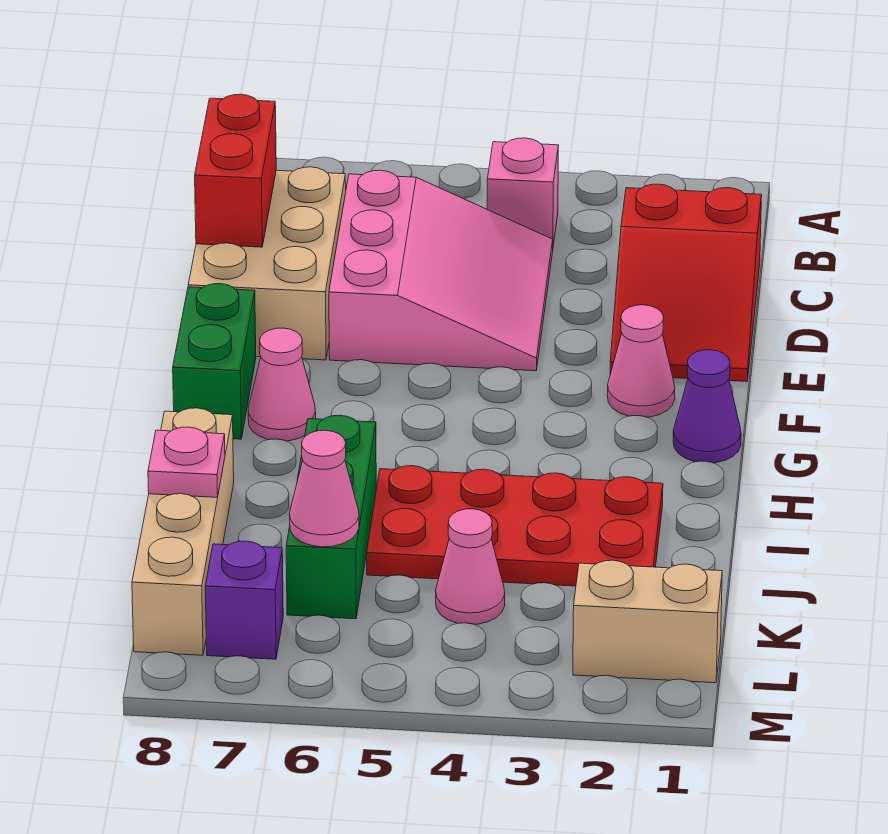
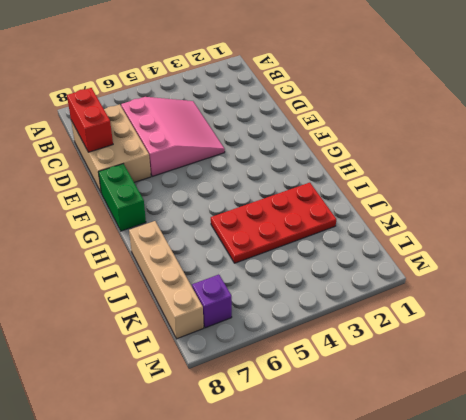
none -> pink brick B4 level 1
none -> red slope C1:E2 level 1 top C
none -> pink cone F2 level 1

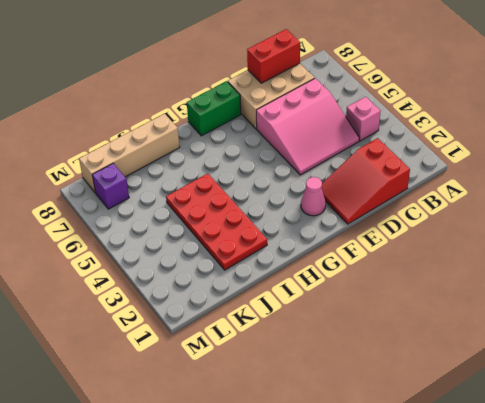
none -> purple cone G1 level 1
none -> pink cone G7 level 1
none -> green brick I6:K6 level 1

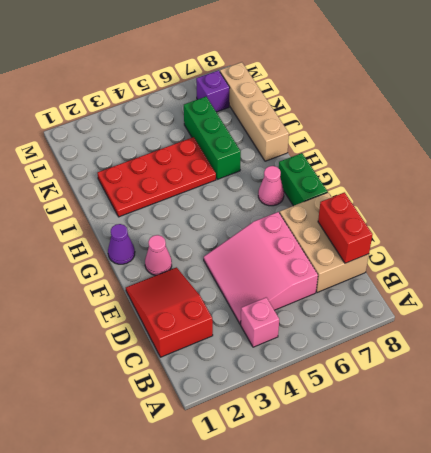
none -> pink cone K4 level 1
none -> tan brick L1:L2 level 1
none -> pink plate J8 level 2

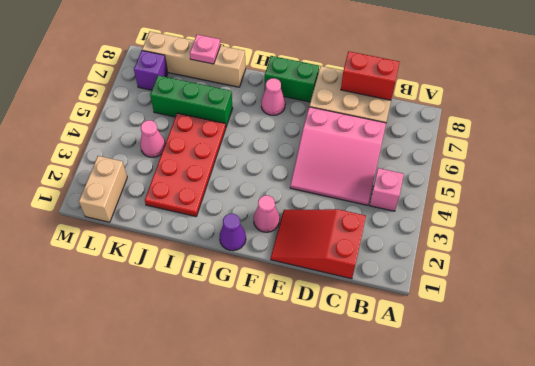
none -> pink cone K6 level 2

